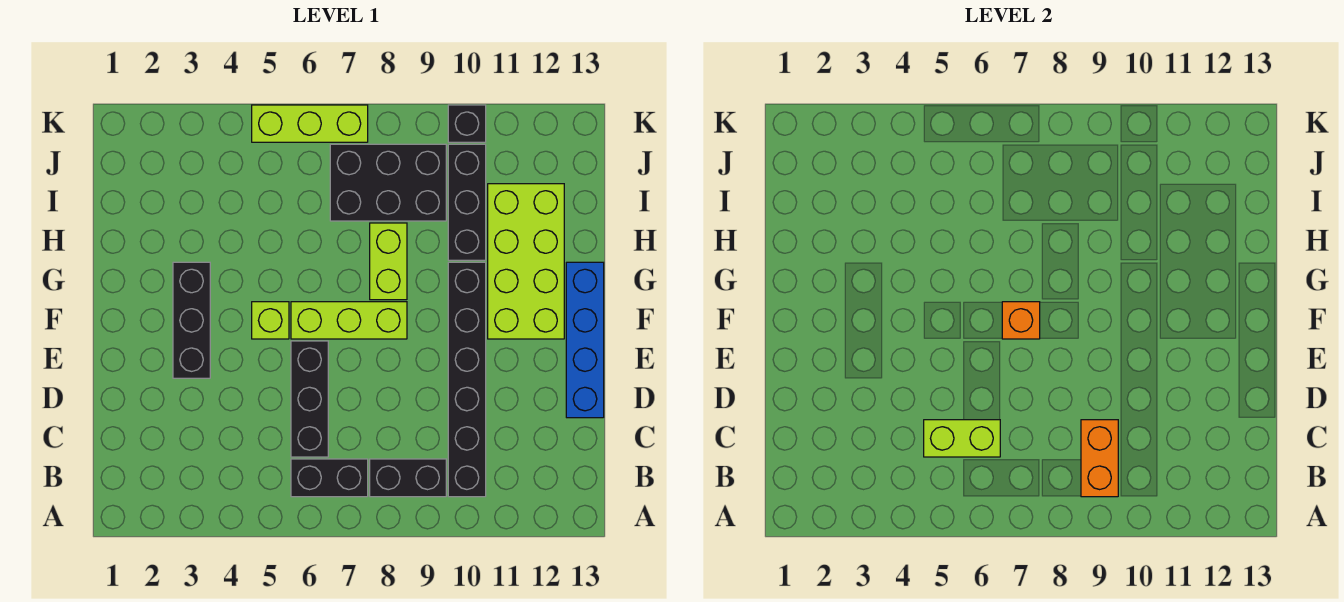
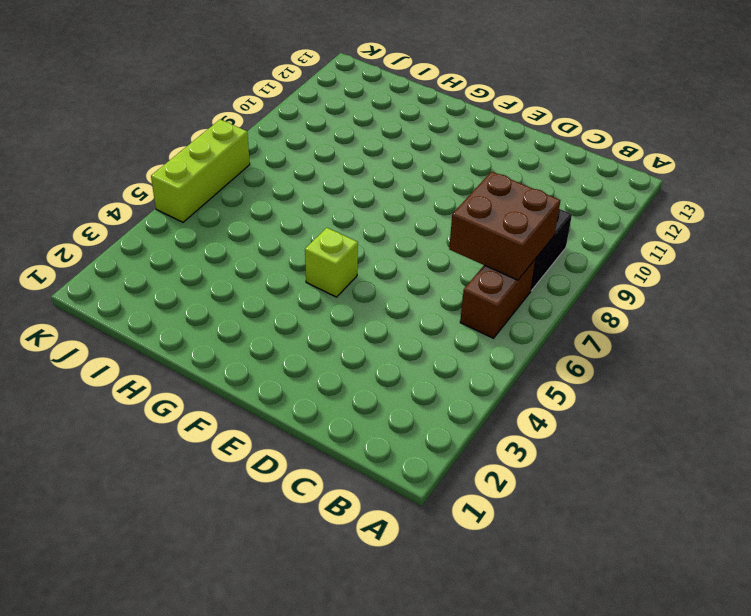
brown brick B6:B7 level 1 -> black brick B6:B7 level 1
brown brick B7:C8 level 2 -> none
none -> black brick B10:G10 level 1
none -> black brick C6:E6 level 1
none -> blue brick D13:G13 level 1

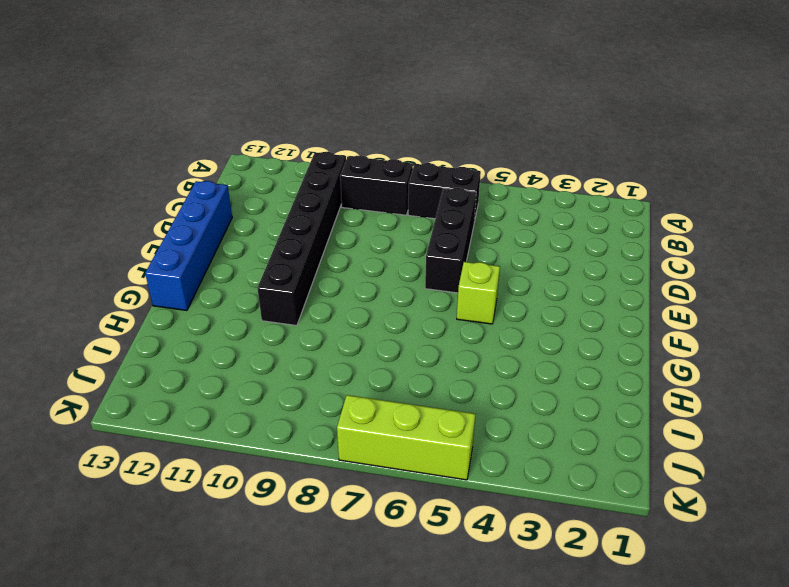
none -> black brick E3:G3 level 1
none -> lime brick F6:F8 level 1
none -> lime brick F11:I12 level 1

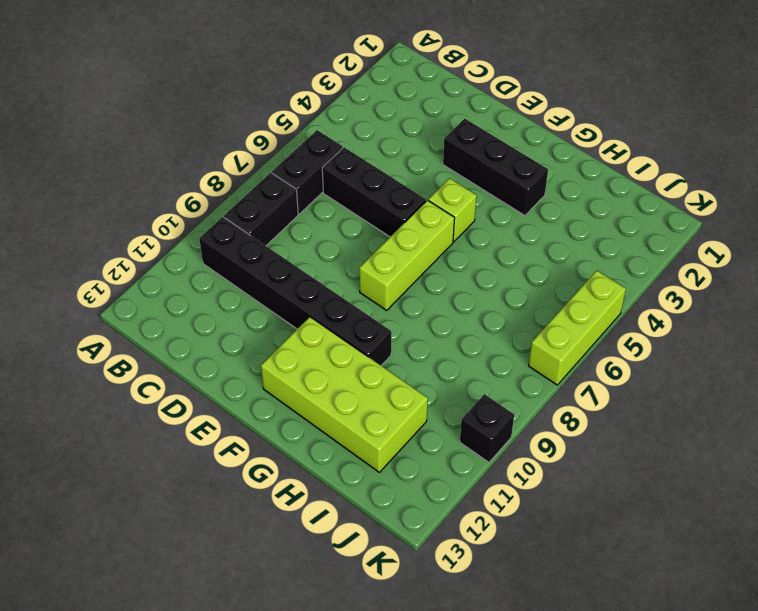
none -> blue brick D13:G13 level 1
none -> lime brick G8:H8 level 1
none -> black brick H10:J10 level 1

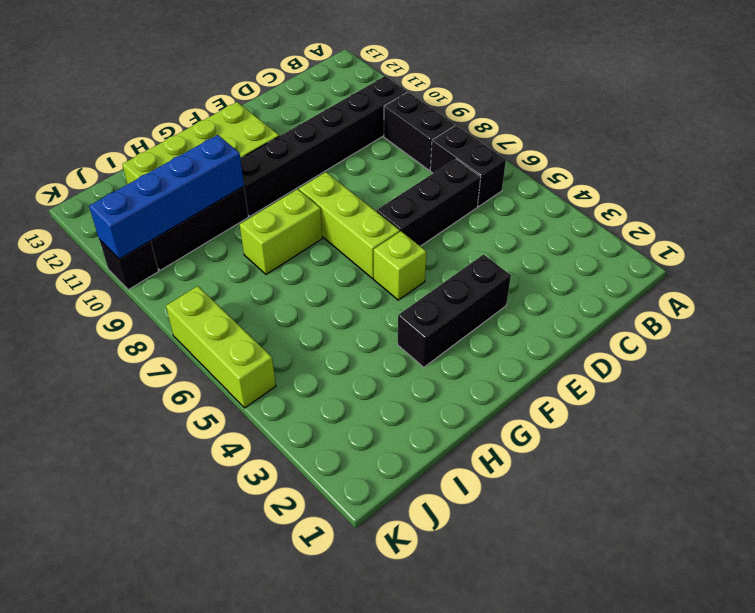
blue brick H10:K10 level 2 -> blue brick D13:G13 level 1
none -> black brick I7:J9 level 1
none -> orange brick B9:C9 level 2
none -> lime brick C5:C6 level 2

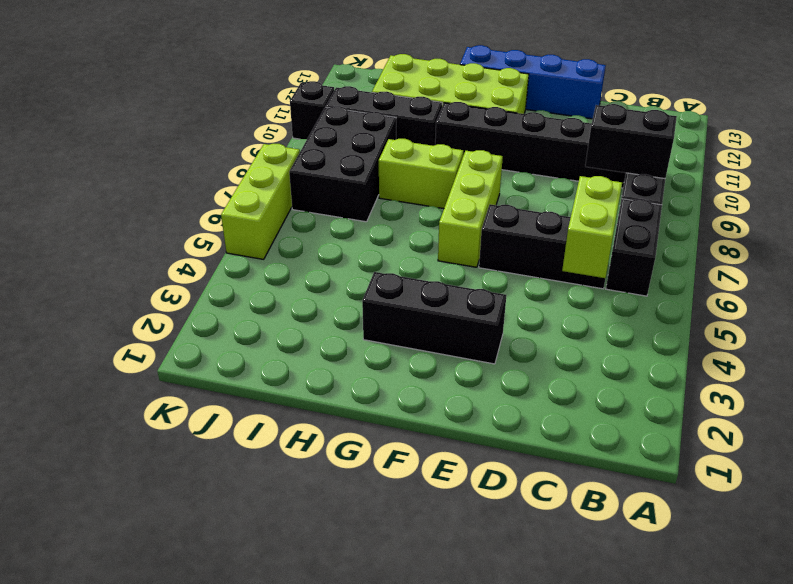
black brick B9:C9 level 2 -> orange brick B9:C9 level 2
none -> lime brick F5 level 1
none -> orange brick F7 level 2

